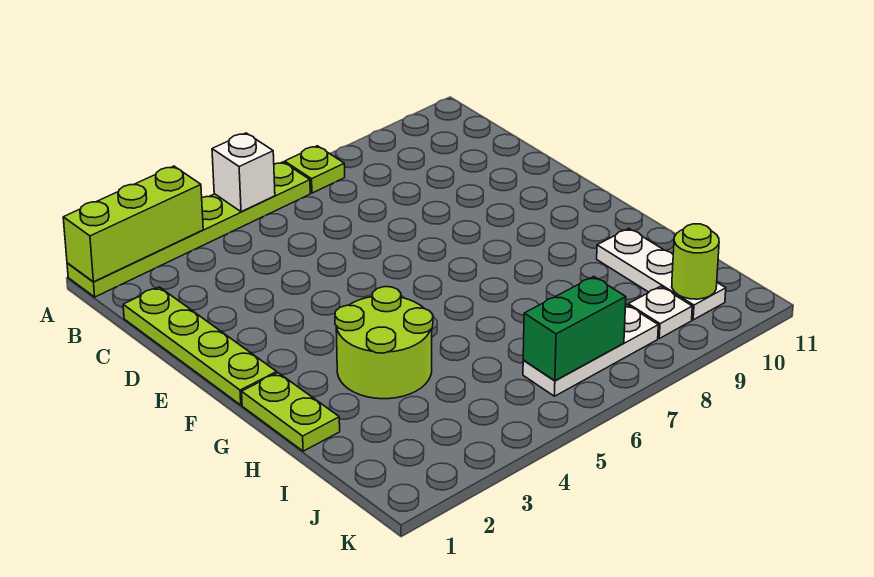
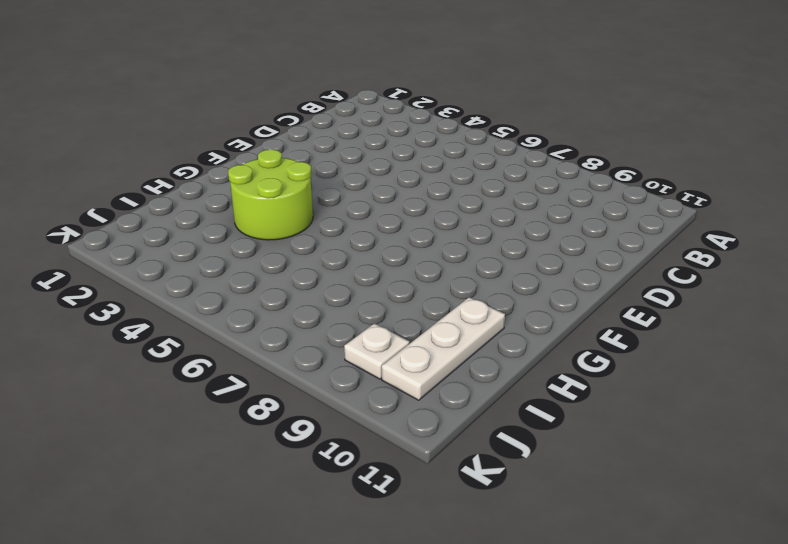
none -> lime plate A1:A6 level 1
none -> lime plate A7 level 1
none -> lime plate C1:F1 level 1

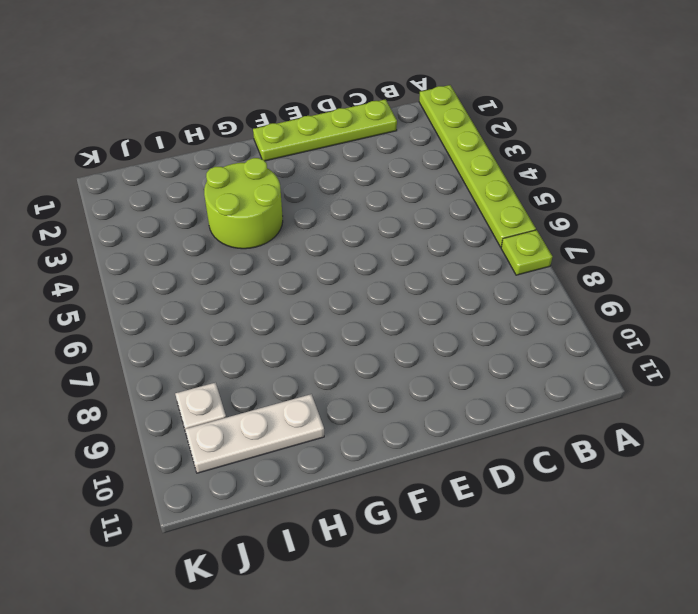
none -> lime plate G1:H1 level 1
none -> white plate J6:J8 level 1
none -> lime brick A1:A3 level 2

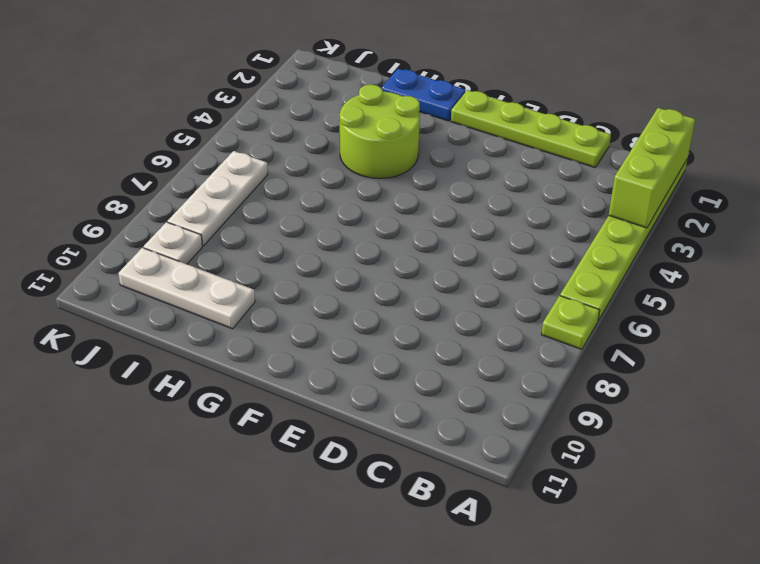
blue plate G1:H1 level 1 -> lime plate G1:H1 level 1
none -> white brick A5 level 2
none -> green brick J6:J7 level 2
none -> lime round brick J10 level 2

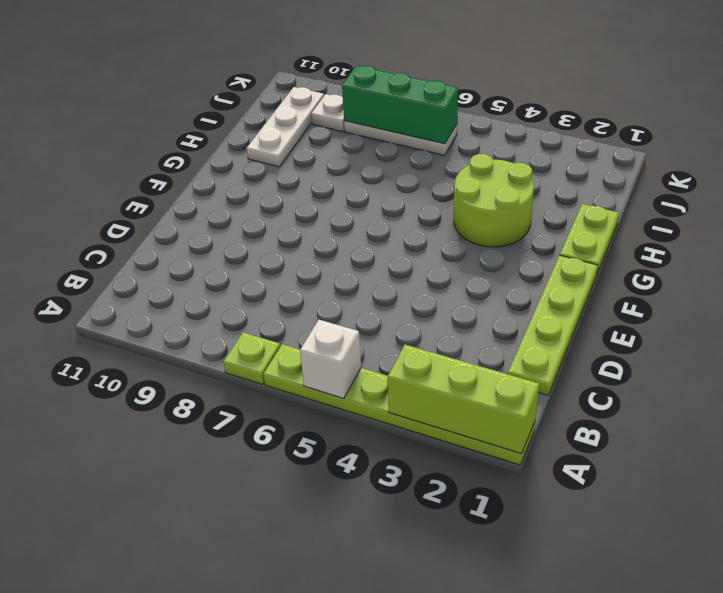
green brick J6:J8 level 2 -> green brick J6:J7 level 2
none -> lime round brick J10 level 2

